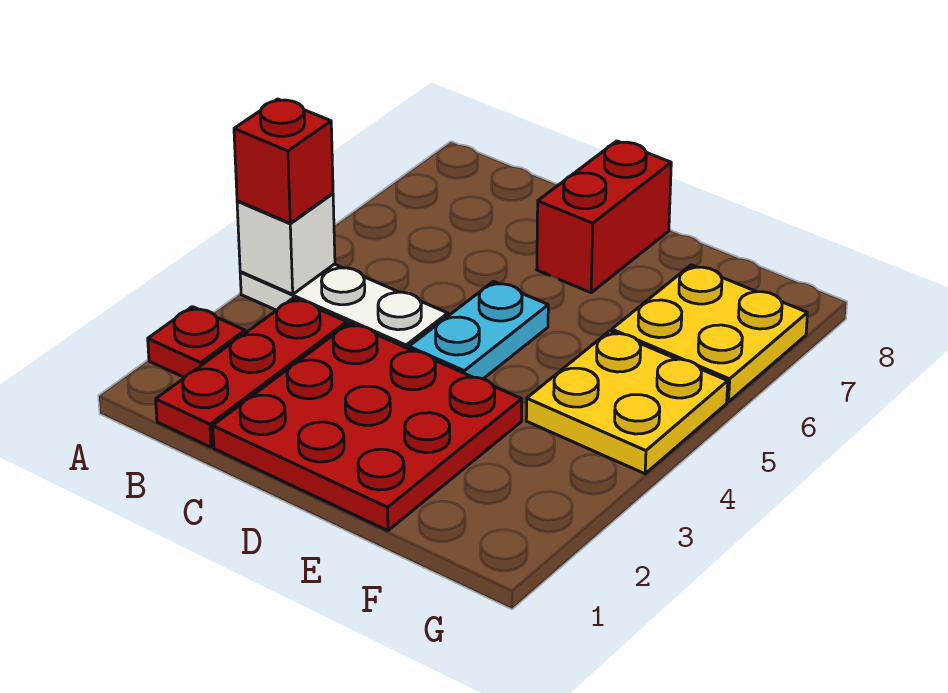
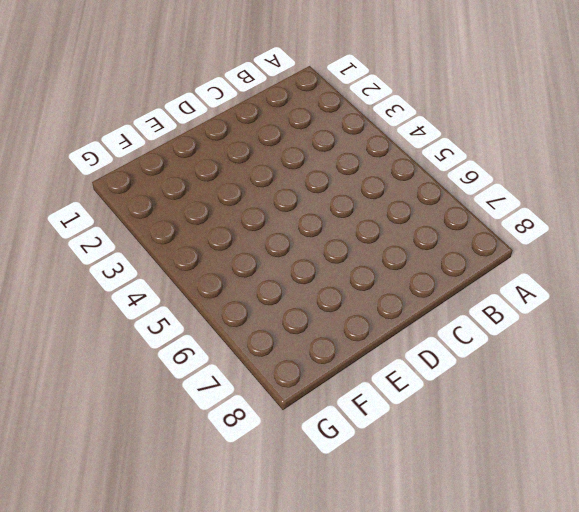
none -> red plate A2 level 1
none -> white plate A4:C4 level 1

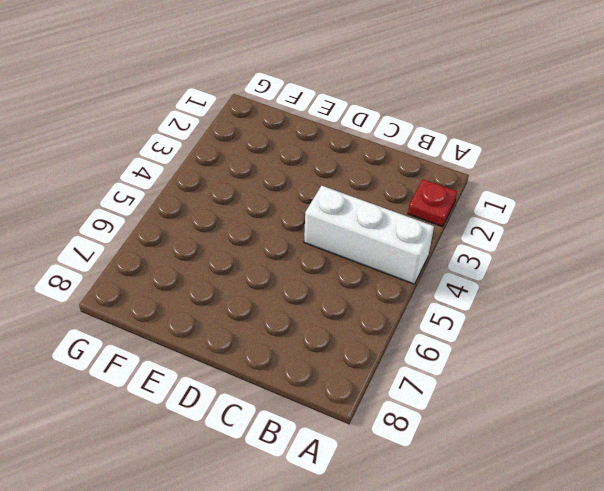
white brick A4:C4 level 1 -> white plate A4:C4 level 1
none -> red plate B1:B3 level 1
none -> red plate C1:E3 level 1

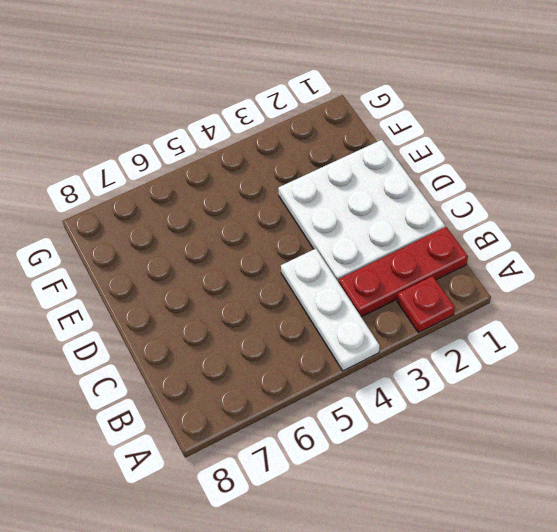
white plate C1:E3 level 1 -> red plate C1:E3 level 1
none -> cyan plate D4:D5 level 1
none -> red brick D7:D8 level 1

